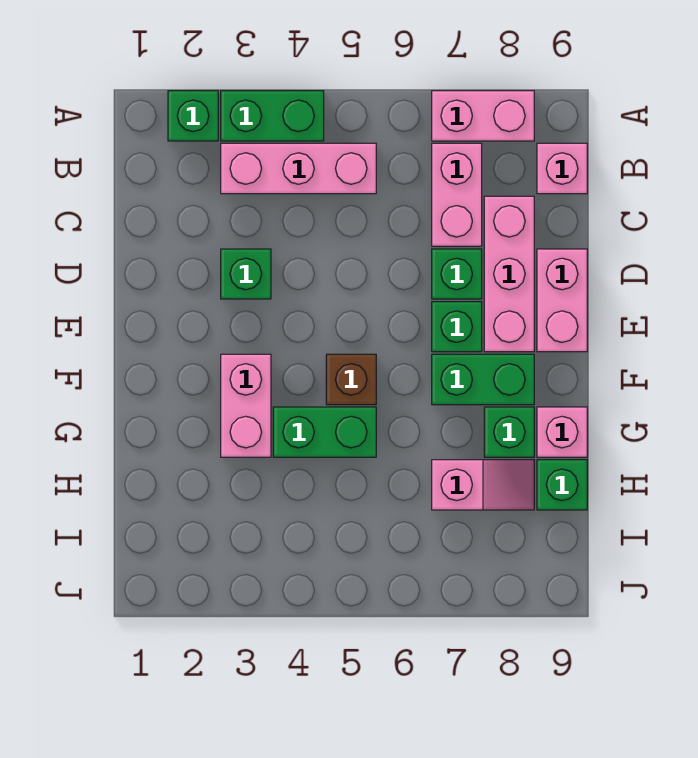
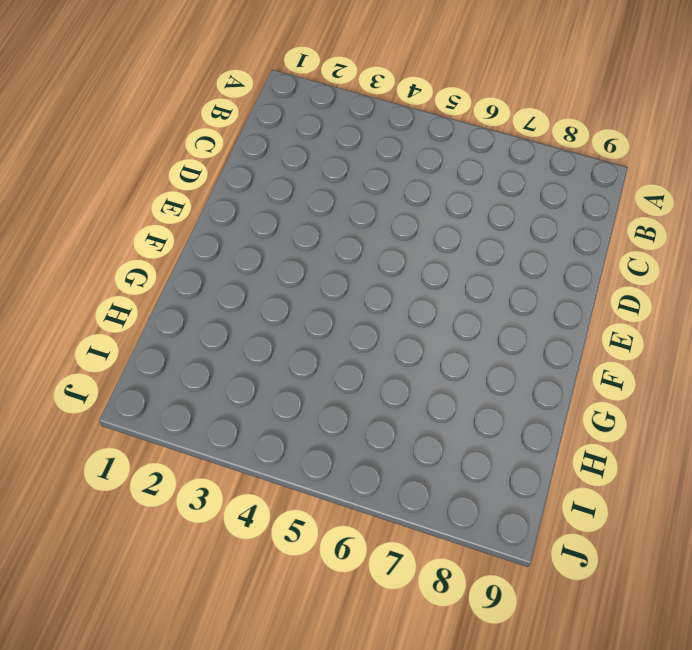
none -> green brick A2 level 1
none -> green brick A3:A4 level 1
none -> pink brick A7:A8 level 1

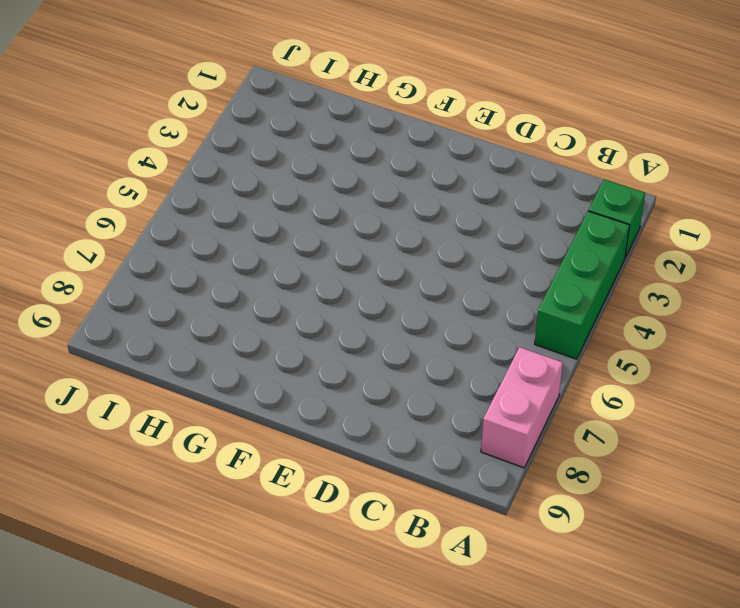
green brick A3:A5 level 1 -> green brick A3:A4 level 1
none -> pink brick B3:B5 level 1
none -> pink brick B7:C7 level 1
none -> pink brick B9 level 1

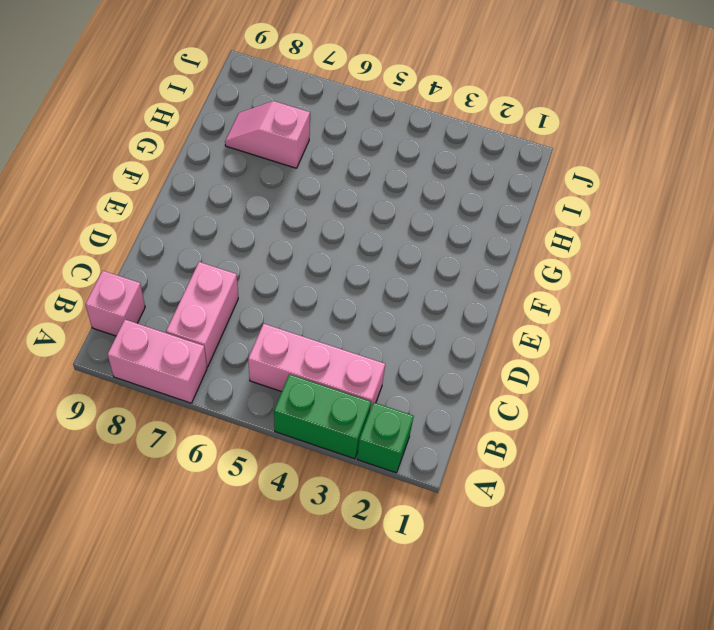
none -> pink brick C8:E8 level 1
none -> green brick D3 level 1
none -> green brick D7 level 1

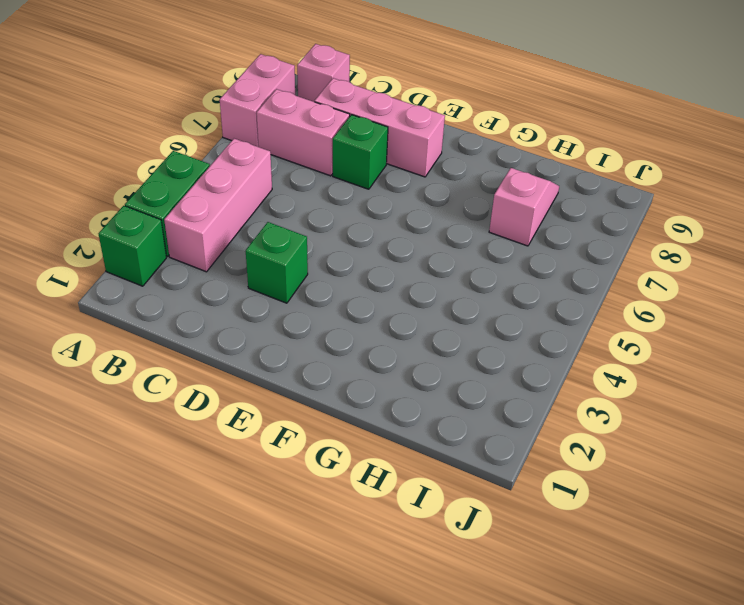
none -> pink brick D9:E9 level 1
none -> green brick E7 level 1
none -> pink brick F3:G3 level 1

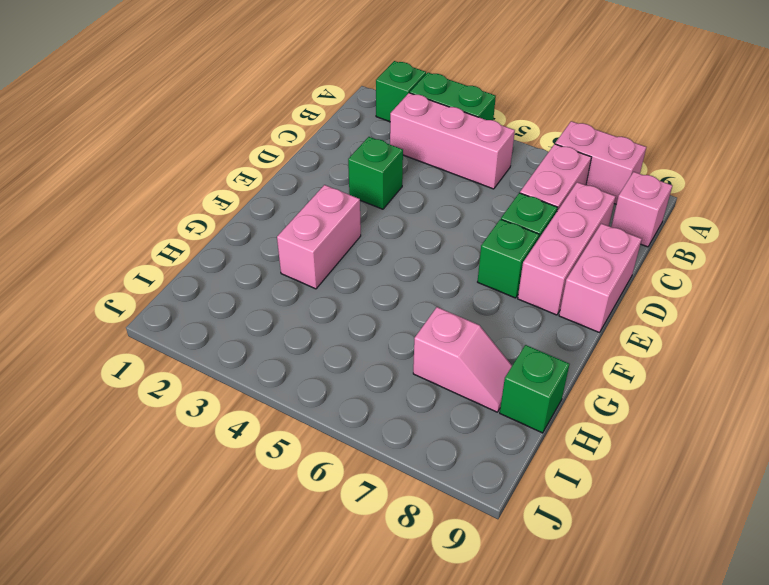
none -> brown brick F5 level 1
none -> green brick F7:F8 level 1
none -> green brick G4:G5 level 1

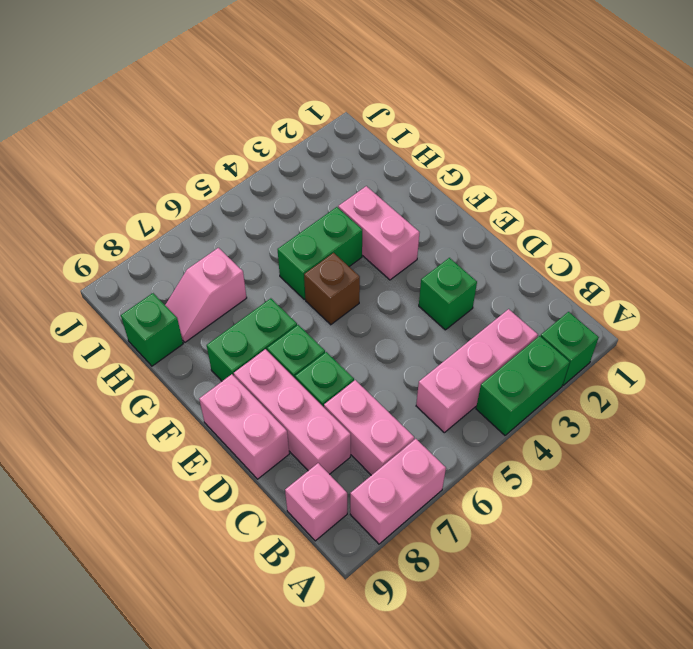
none -> green brick G8 level 1
none -> pink brick G9 level 1

